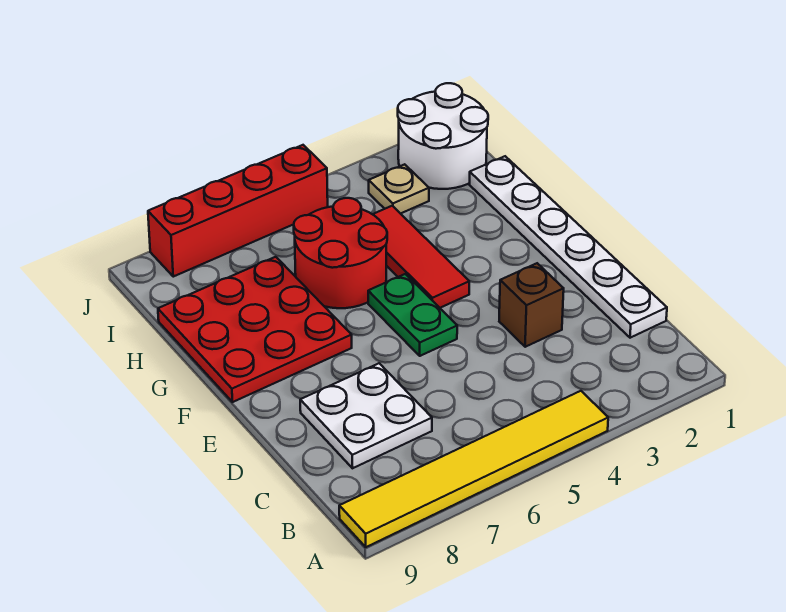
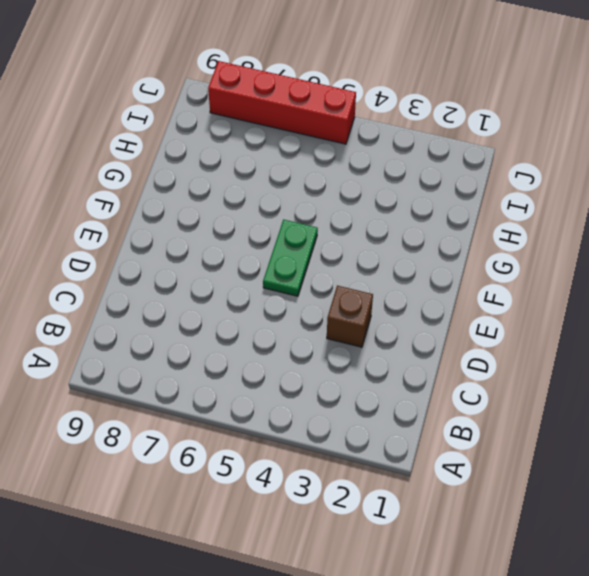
none -> yellow tile A4:A9 level 1
none -> white plate C1:H1 level 1

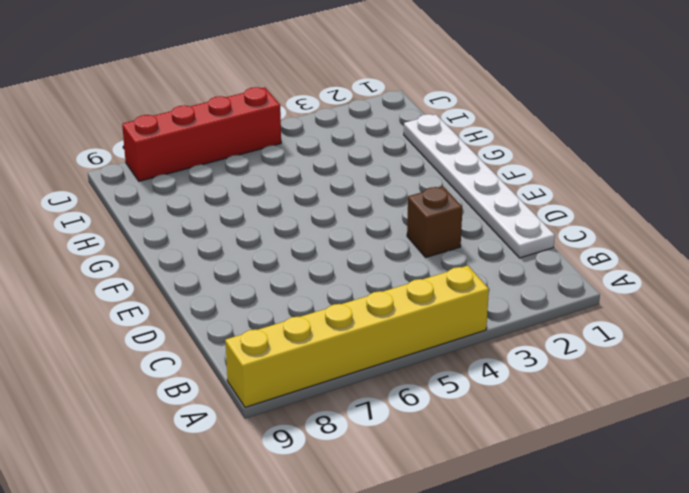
yellow brick A4:A9 level 1 -> yellow tile A4:A9 level 1
none -> white plate C7:D8 level 1
none -> green plate E5:F5 level 1

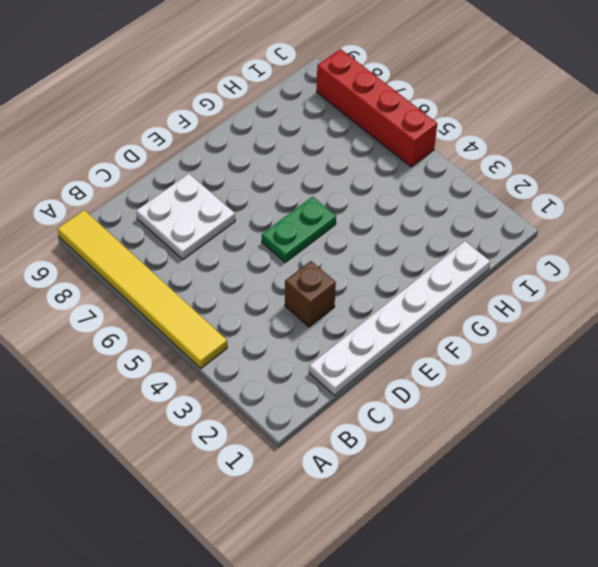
none -> red tile F4:H4 level 1
none -> red plate F7:H9 level 1

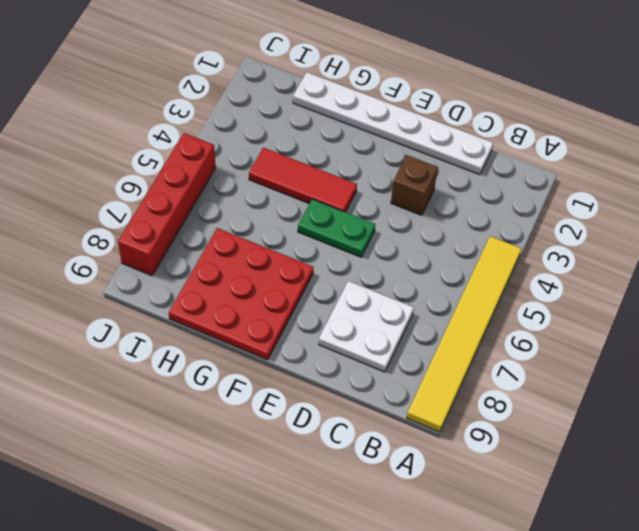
none -> red round brick G5:H6 level 1
none -> white round brick I1:J2 level 1

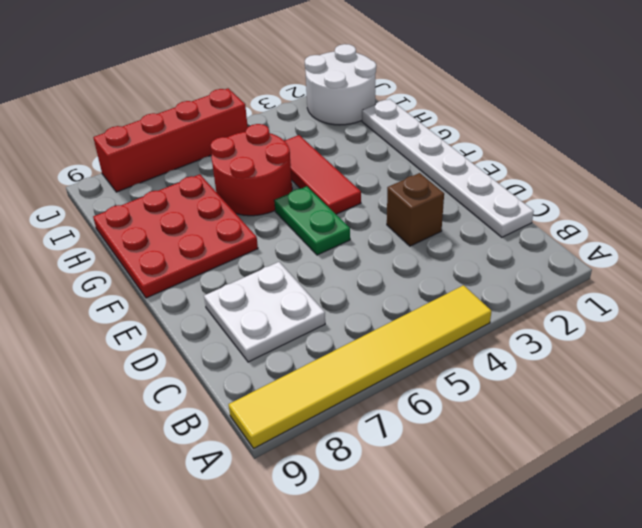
none -> tan plate I3 level 1

